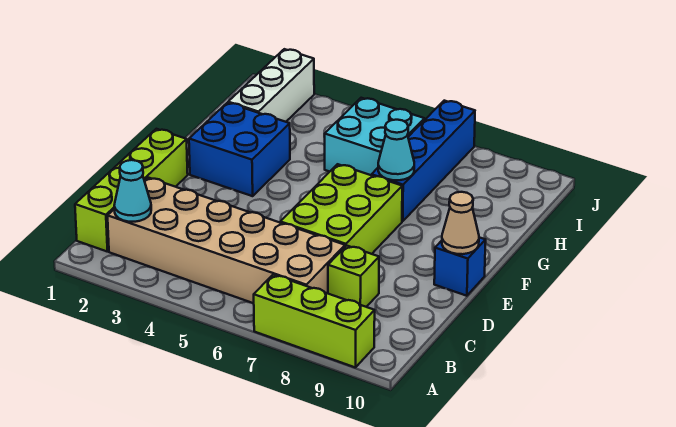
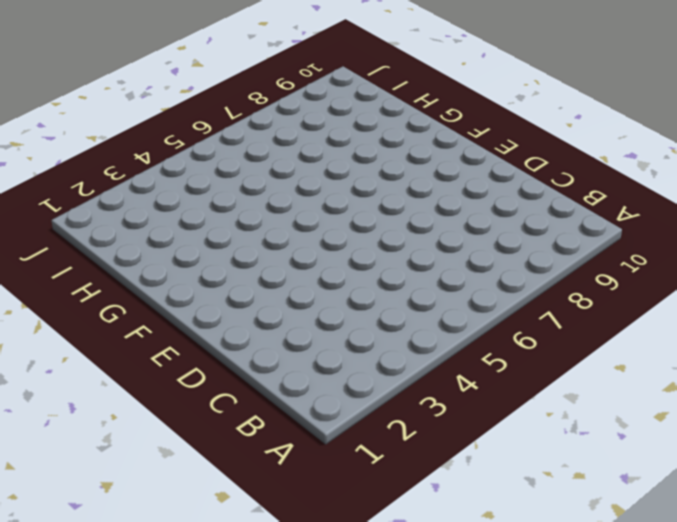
none -> lime brick A7:A9 level 1
none -> lime brick B1:E1 level 1
none -> tan brick B2:C7 level 1

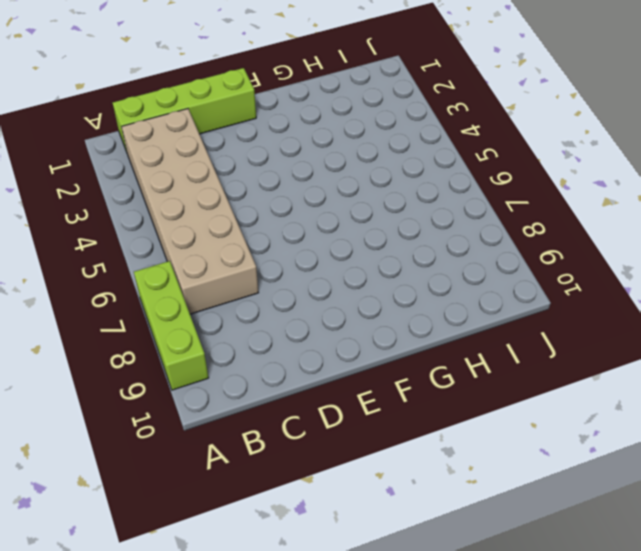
none -> lime brick C8 level 1
none -> lime brick D6:F7 level 1
none -> blue brick E10 level 1

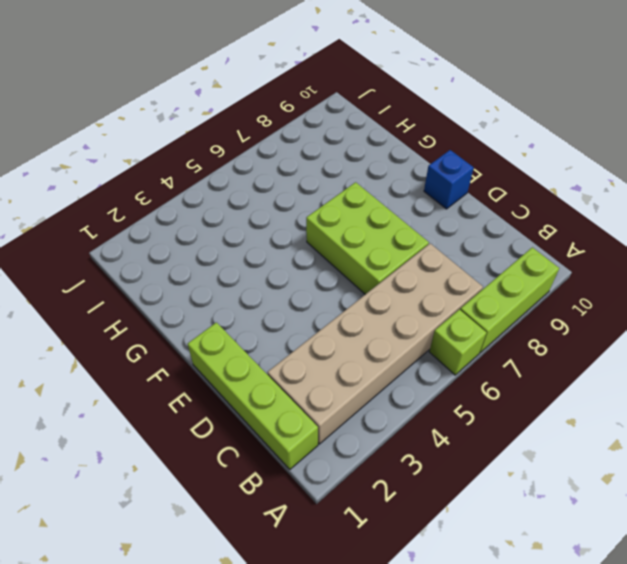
lime brick A6 level 1 -> lime brick C8 level 1
none -> blue brick F2:G3 level 1
none -> blue brick G7:J7 level 1
none -> white brick H2:J2 level 1

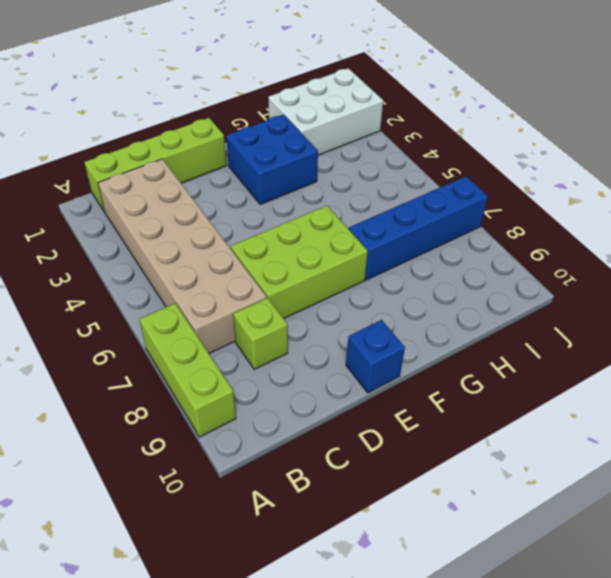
white brick H1:J2 level 1 -> white brick H2:J2 level 1
none -> cyan brick H5:I6 level 1
none -> cyan cone B2 level 2
none -> tan cone E10 level 2

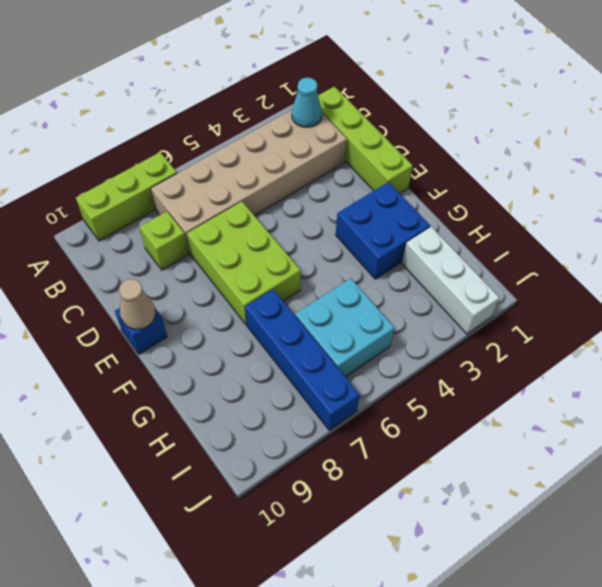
none -> cyan cone G7 level 2

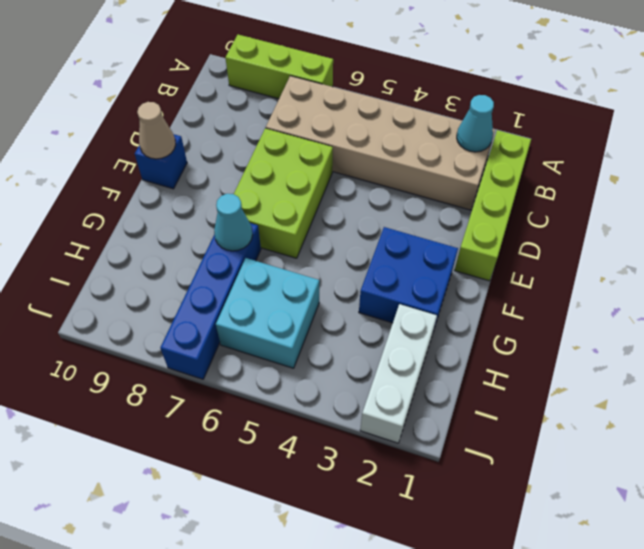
none -> lime brick C8 level 1

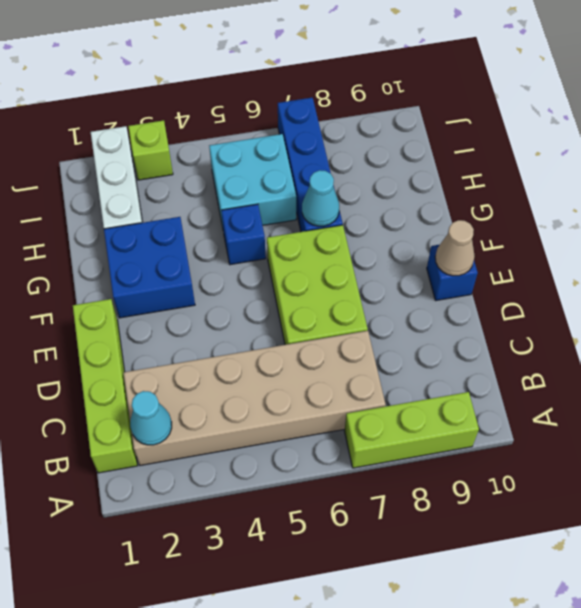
blue brick G5 level 1 -> none
lime brick J3 level 1 -> lime brick C8 level 1

